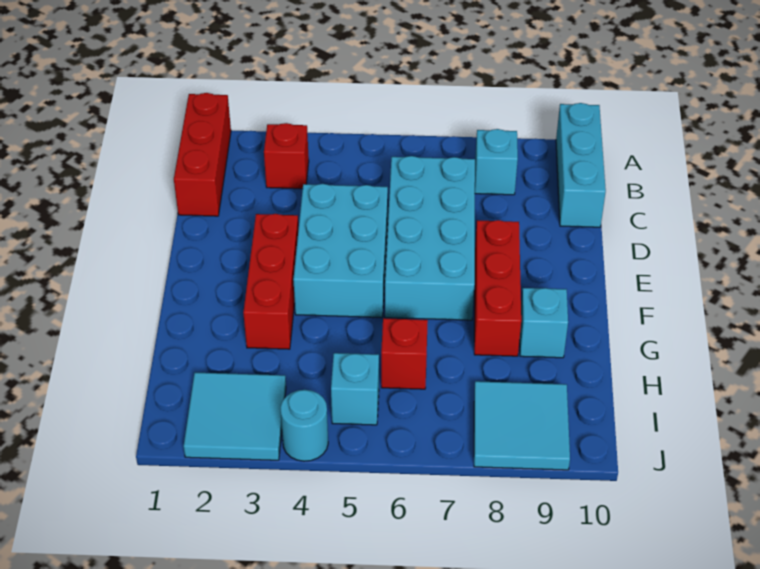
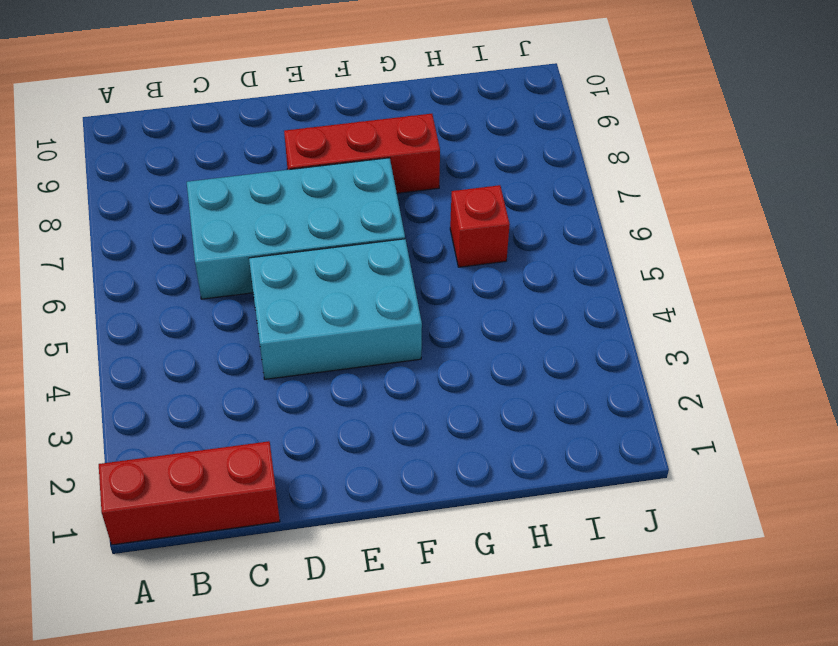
none -> cyan brick A10:C10 level 1
none -> red brick B3 level 1
none -> cyan brick B8 level 1

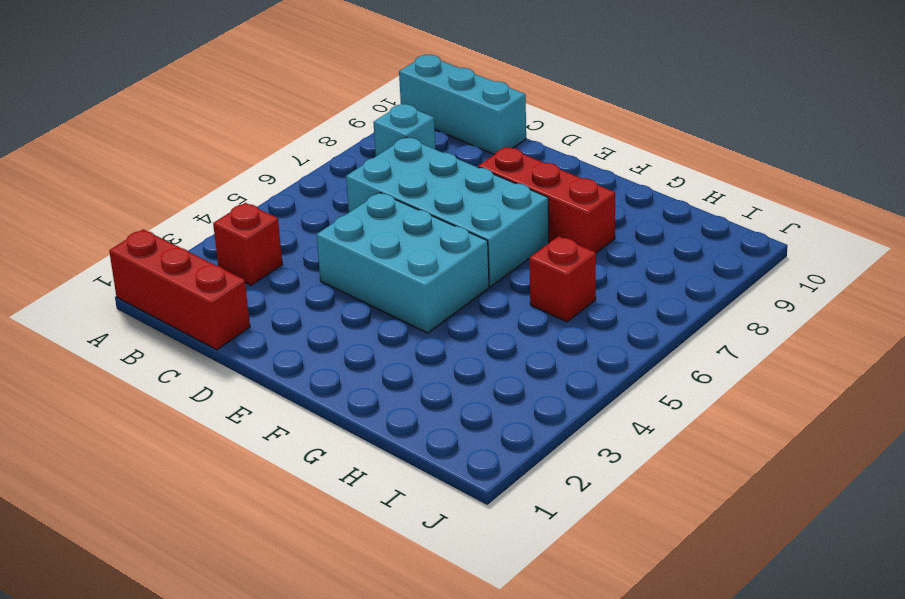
none -> red brick E3:G3 level 1
none -> cyan brick G9 level 1
none -> cyan tile I2:J3 level 1

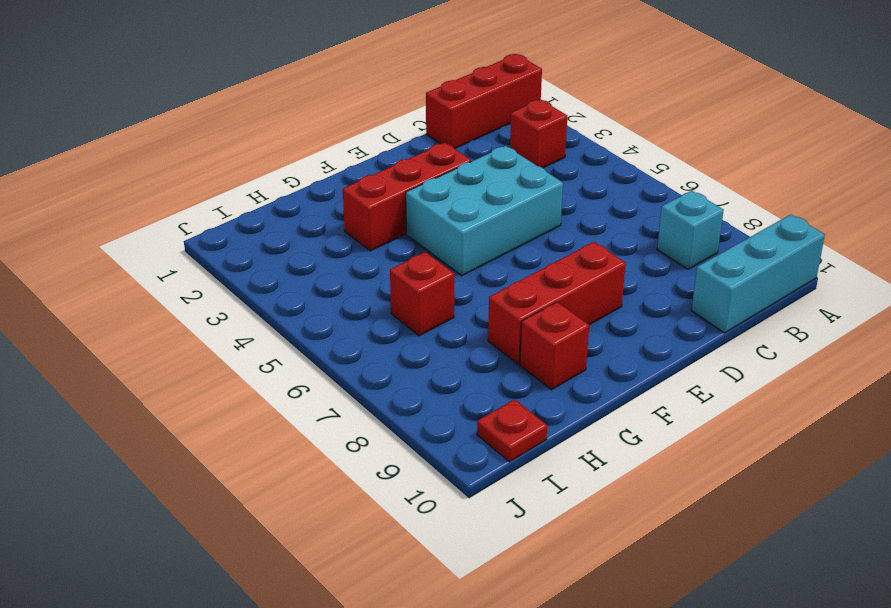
red brick G9 level 1 -> cyan brick G9 level 1
red plate I10 level 1 -> none
none -> cyan brick C6:F7 level 1
none -> cyan tile I2:J3 level 1
none -> cyan brick I5 level 1

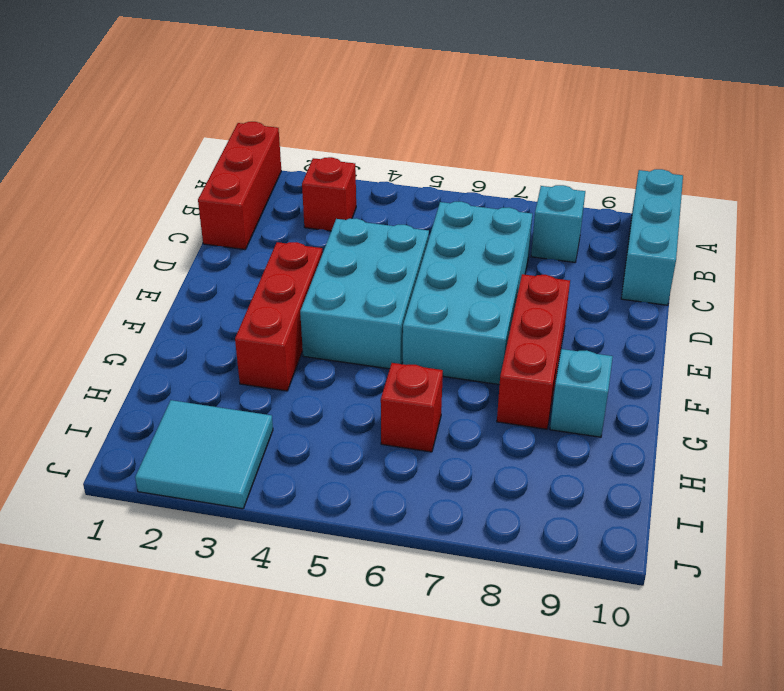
none -> cyan brick I5 level 1
none -> cyan tile I8:J9 level 1
none -> cyan round brick J4 level 1

